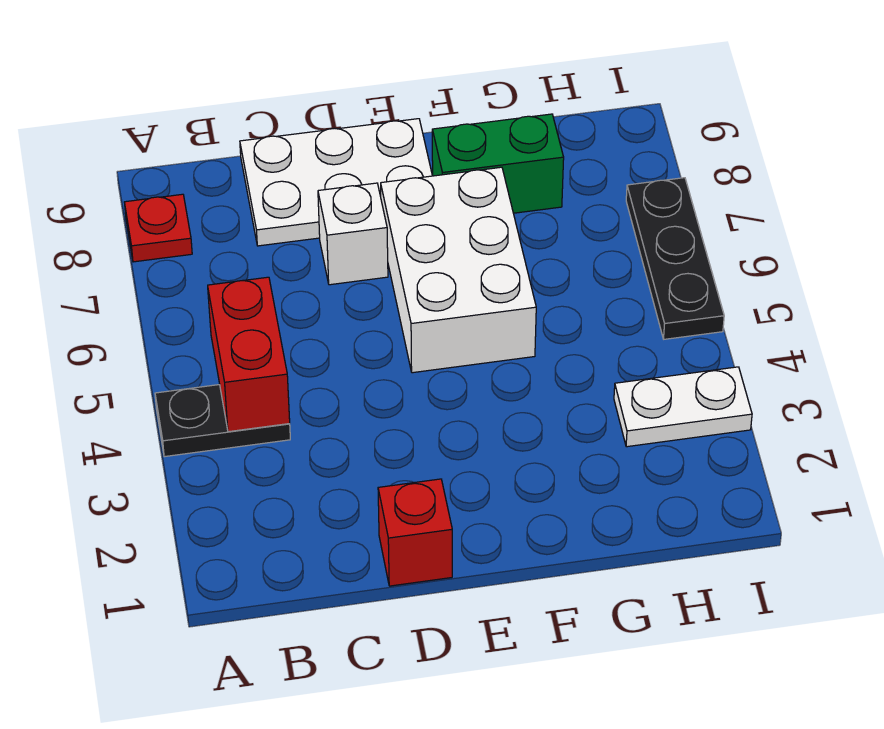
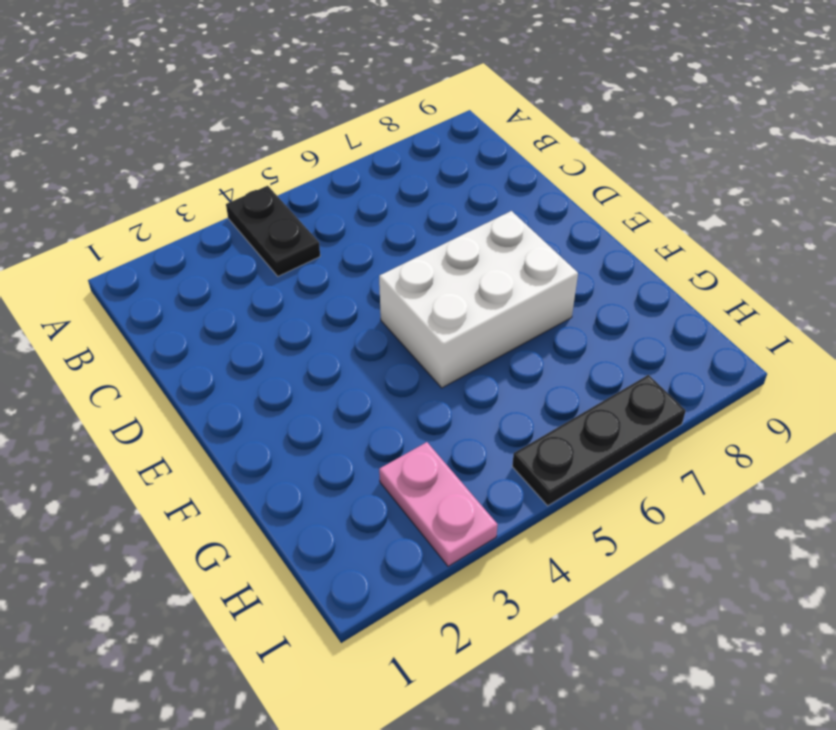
pink plate H3:I3 level 1 -> white plate H3:I3 level 1
none -> red plate A8 level 1
none -> white plate C8:E9 level 1

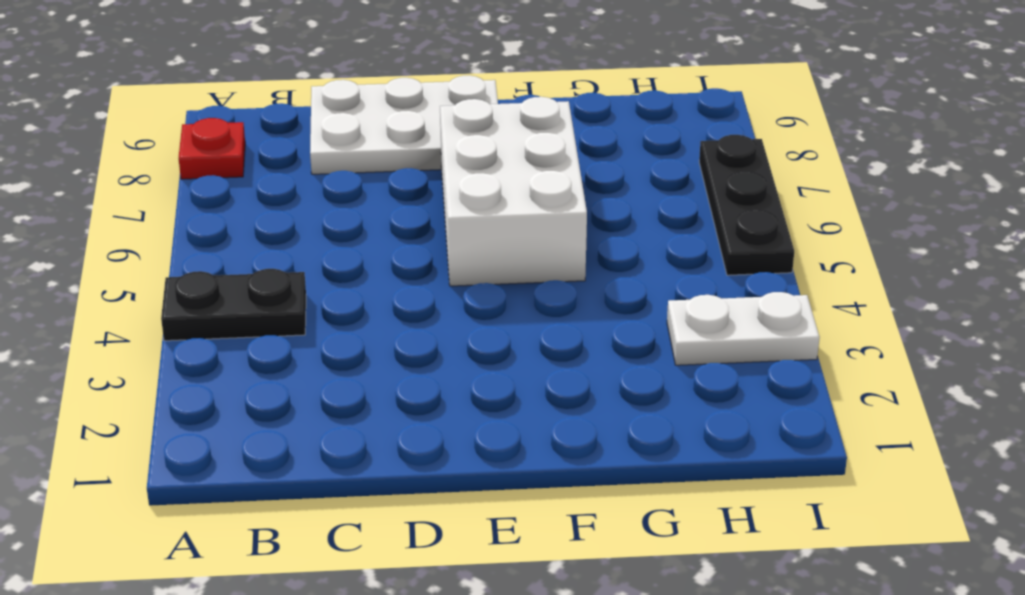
none -> red brick D1 level 1
none -> white brick D7 level 1

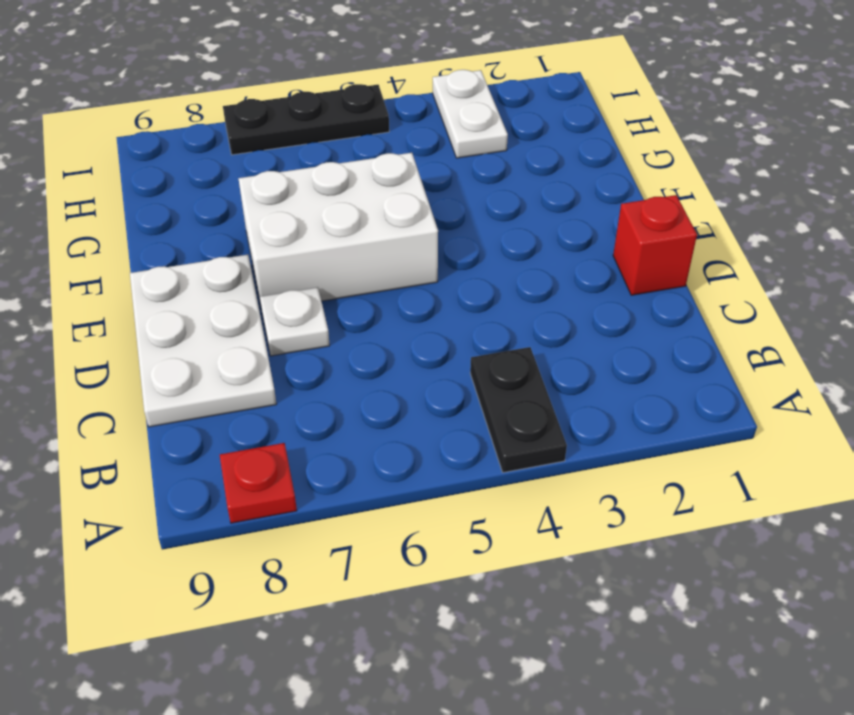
white plate D7 level 1 -> white brick D7 level 1
none -> green brick F8:G8 level 1
none -> red brick B4:B5 level 2

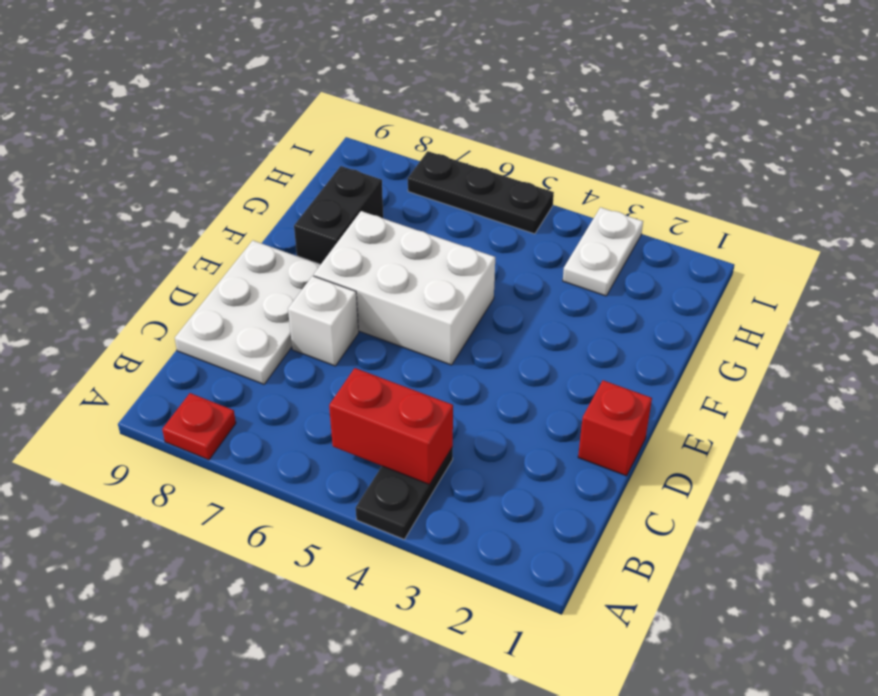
black brick F8:G8 level 1 -> green brick F8:G8 level 1

